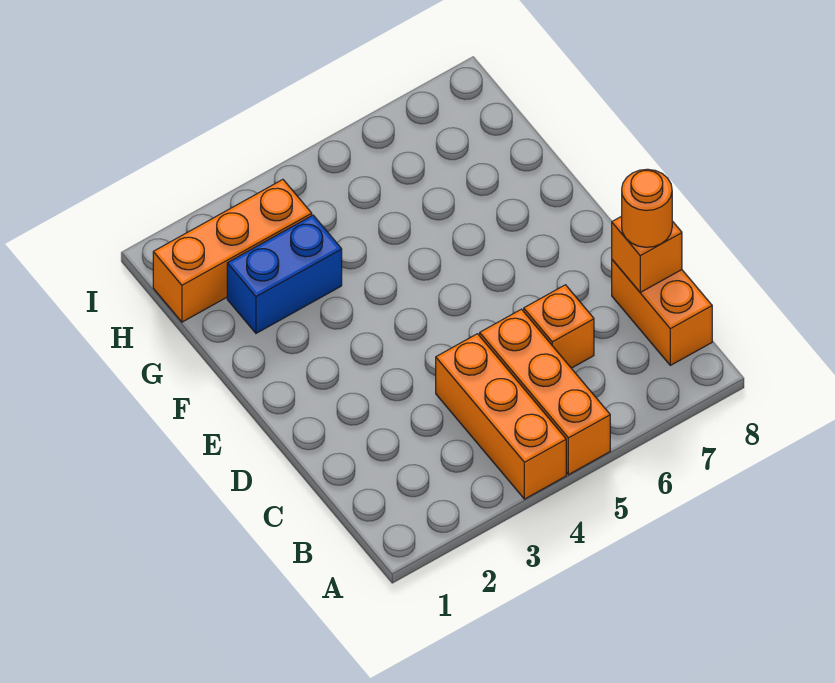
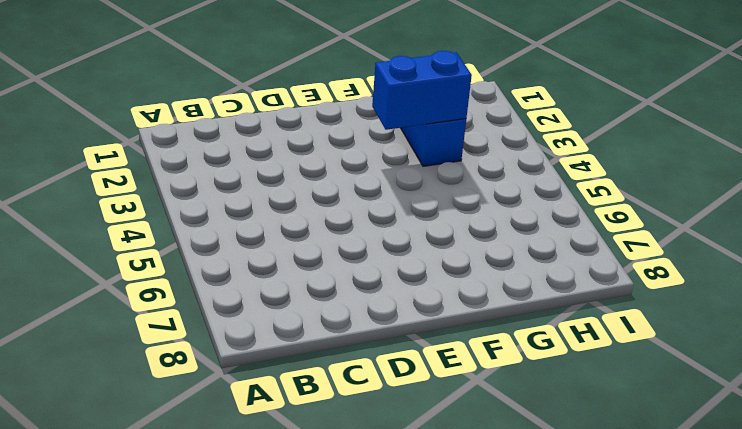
blue brick F3:G3 level 2 -> none
none -> orange brick A4:C4 level 1
none -> orange brick A5:C5 level 1

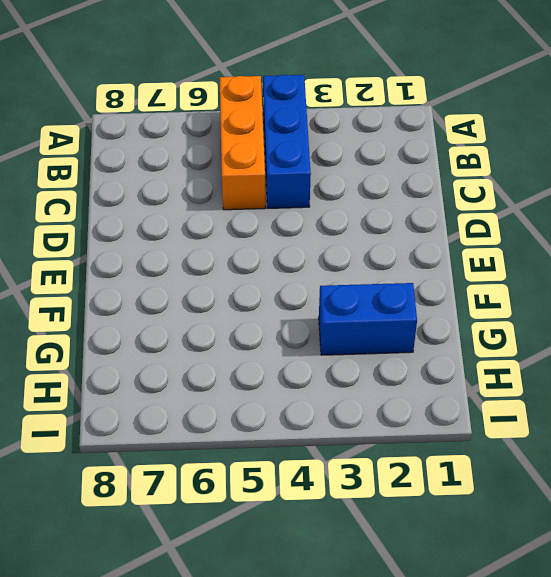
blue brick A4:C4 level 1 -> orange brick A4:C4 level 1
none -> orange brick B8:C8 level 1
none -> orange brick C6 level 1

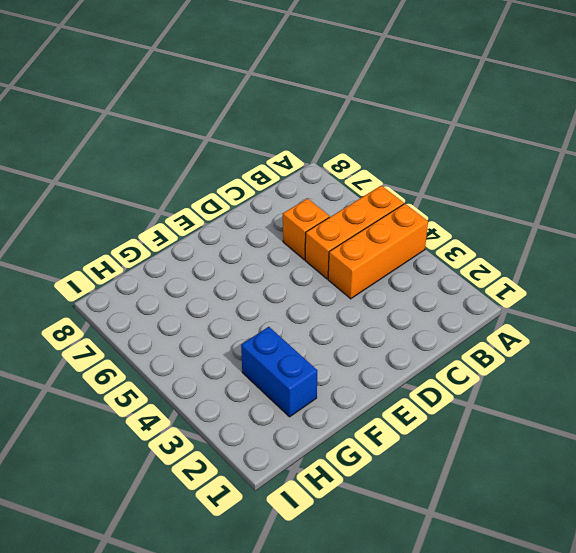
none -> orange brick B8:C8 level 1
none -> orange brick H1:H3 level 1

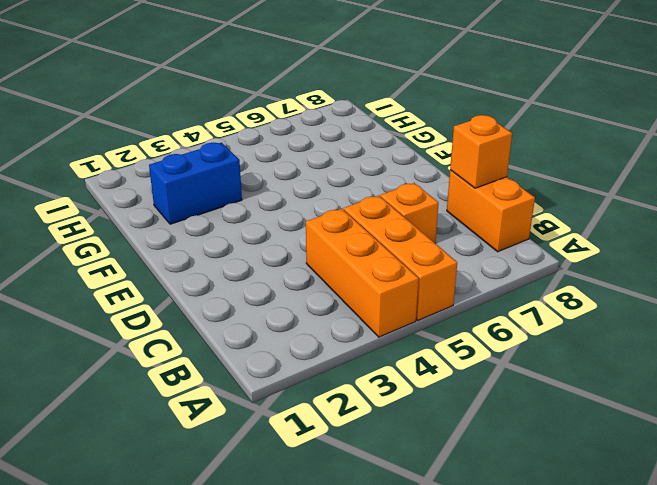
none -> orange brick H1:H3 level 1
none -> orange round brick C8 level 3

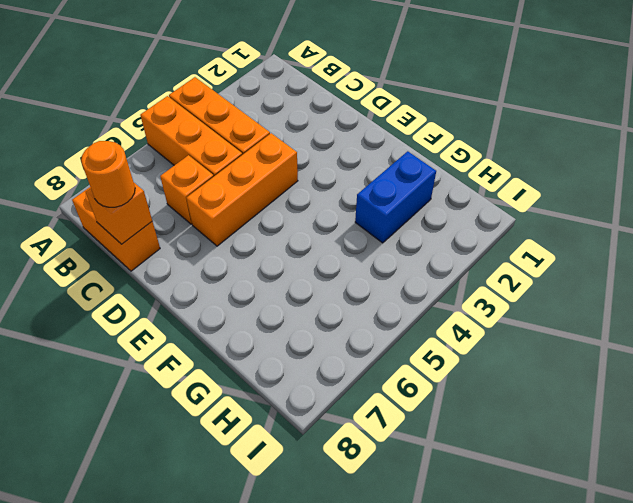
orange brick D4:D6 level 1 -> orange brick H1:H3 level 1

